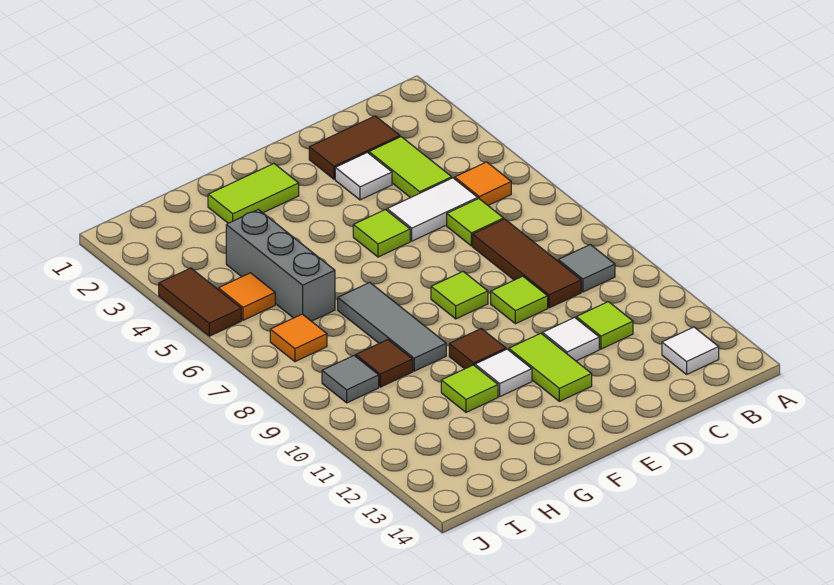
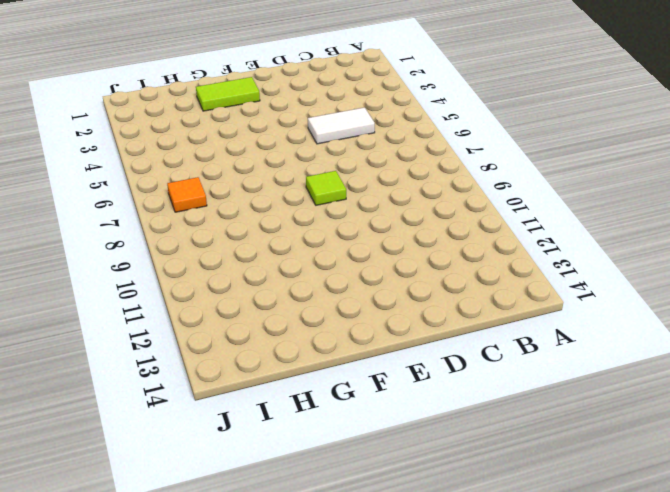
none -> orange tile B5 level 1
none -> grey tile B9 level 1
none -> white tile B13 level 1

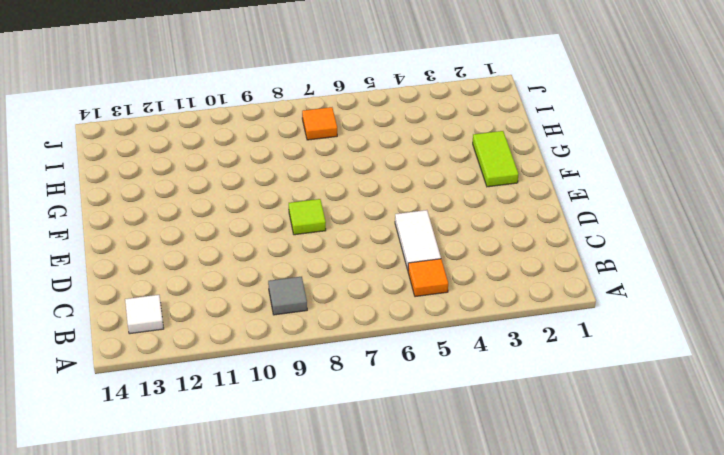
none -> brown tile C2:D2 level 1
none -> lime tile C3:C4 level 1
none -> lime tile C6 level 1

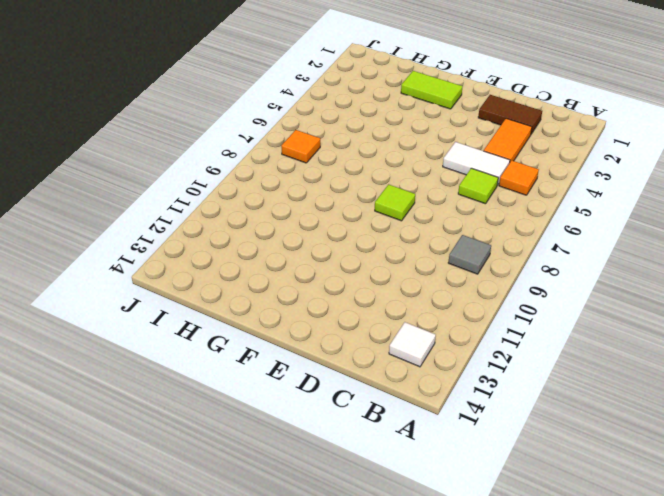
orange tile C3:C4 level 1 -> lime tile C3:C4 level 1
none -> brown tile C7:C9 level 1
none -> lime tile C11 level 1
none -> white tile D3 level 1

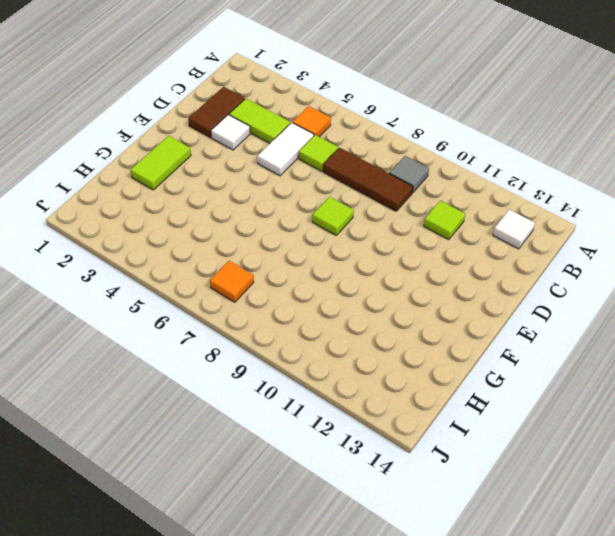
none -> lime tile D9 level 1
none -> white tile D11 level 1
none -> lime tile E5 level 1

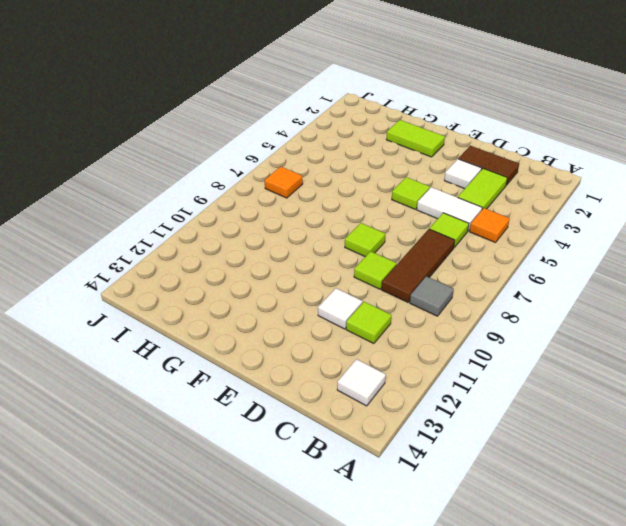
none -> lime tile E11:E12 level 1
none -> brown tile F10 level 1
none -> white tile F11 level 1

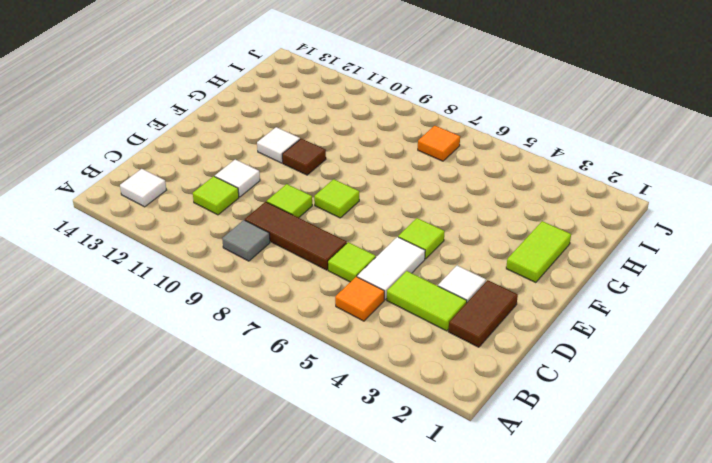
none -> lime tile E11:E12 level 1
none -> grey tile G7:G9 level 1
none -> lime tile G11 level 1

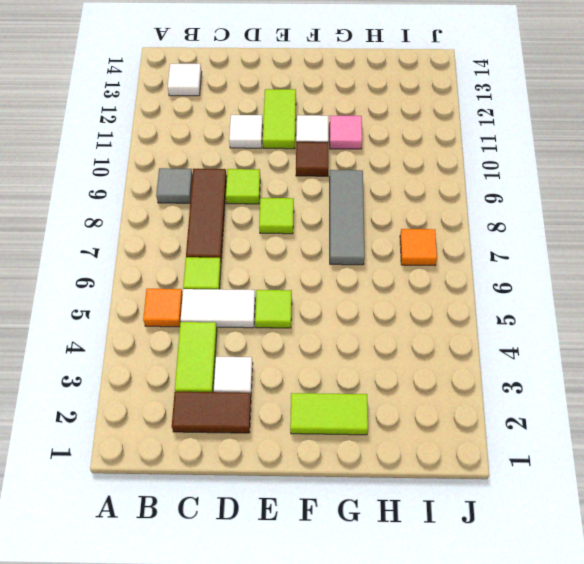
pink tile G11 level 1 -> lime tile G11 level 1
none -> lime tile C11 level 1
none -> grey brick H4:H6 level 1
none -> brown tile H9 level 1

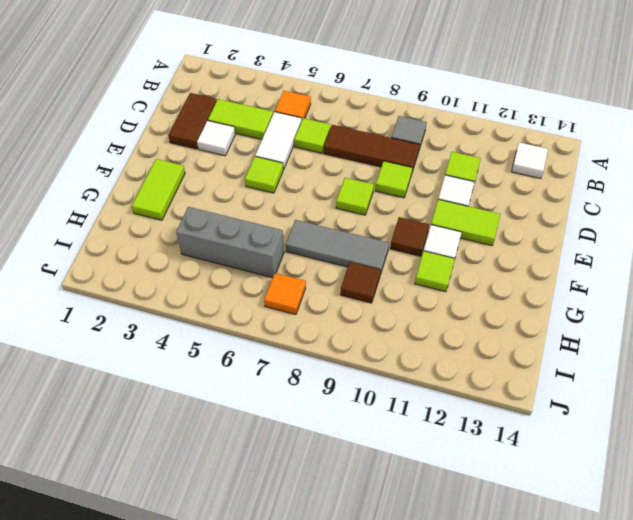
none -> orange tile I5 level 1
none -> grey tile I9 level 1
none -> brown tile J4:J5 level 1

